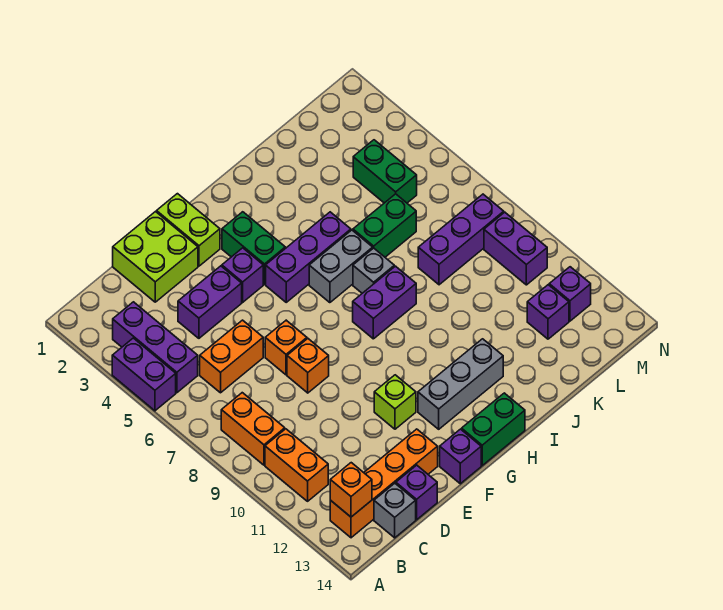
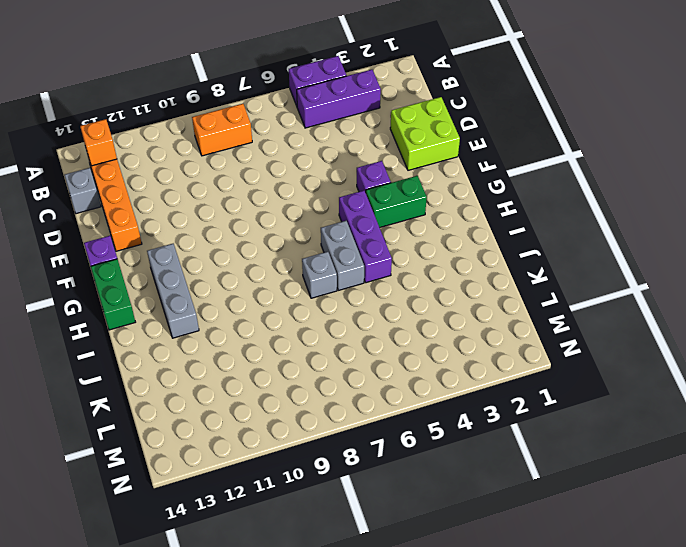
none -> orange brick B10:B11 level 1
none -> orange brick C6:D6 level 1
none -> purple brick D4:E4 level 1
none -> purple brick D14 level 1

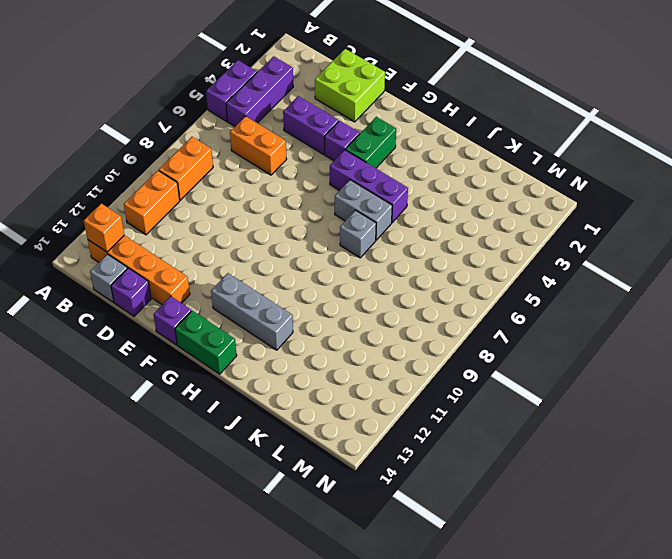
none -> orange brick E7 level 1
none -> orange brick E8 level 1
none -> lime brick F1:F2 level 1
none -> lime brick F11 level 1

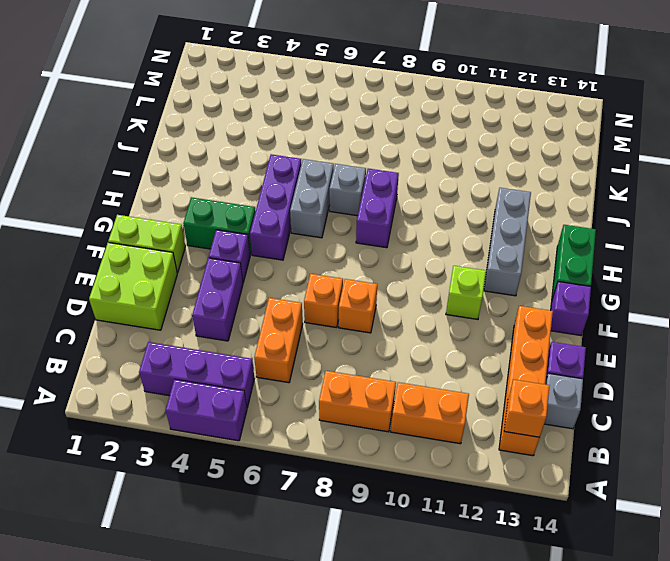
none -> green brick J6:K6 level 1
none -> purple brick K8:M8 level 1
none -> green brick L4:L5 level 1
none -> purple brick L12 level 1

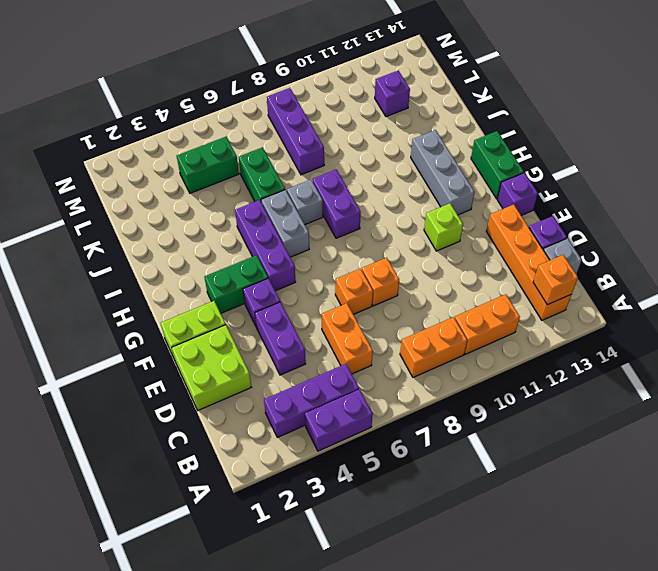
none -> purple brick M9:M10 level 1
none -> purple brick M12 level 1

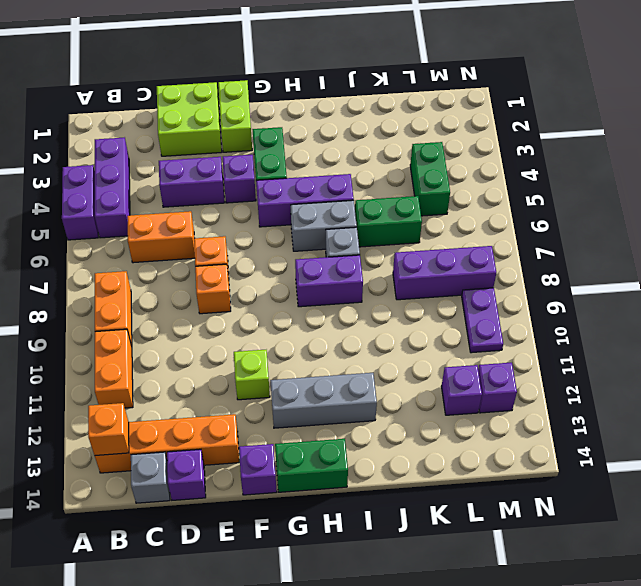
purple plate M9:M10 level 1 -> purple brick M9:M10 level 1

